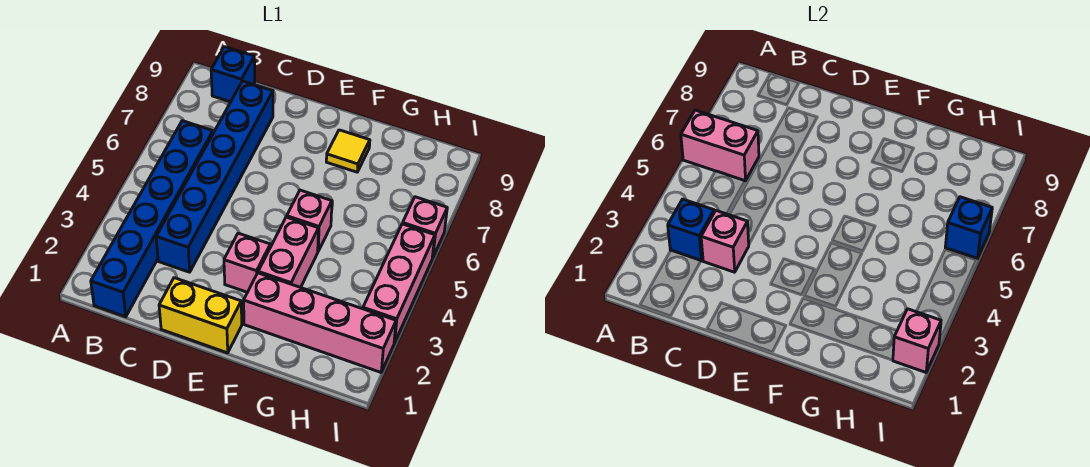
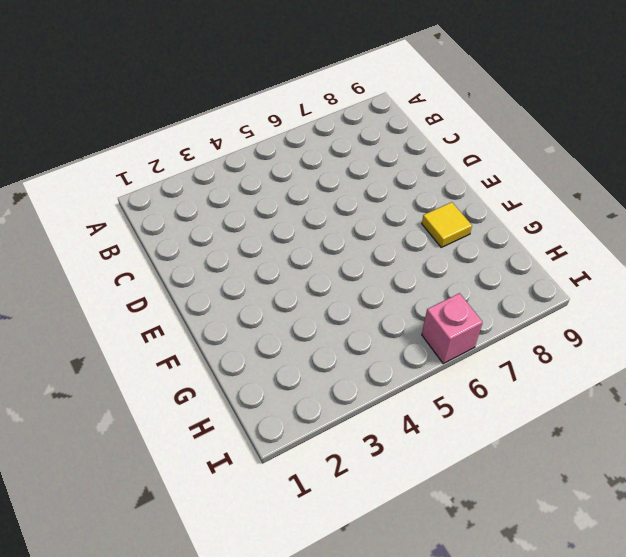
none -> blue brick B1:B6 level 1
none -> blue brick B9 level 1
none -> blue brick C3:C8 level 1

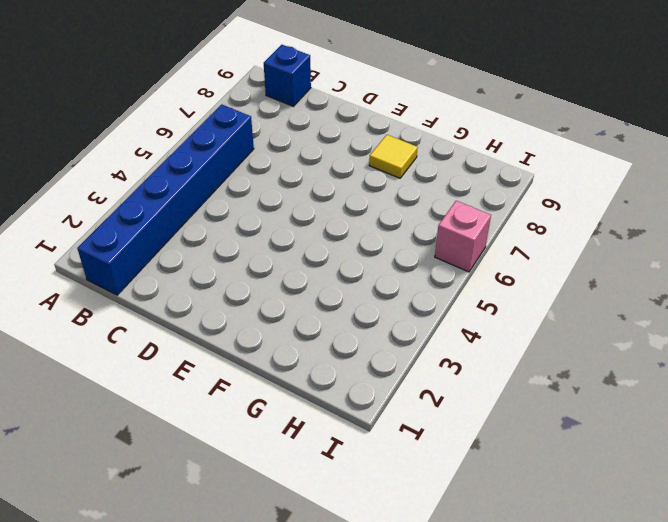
none -> blue brick C3:C8 level 1
none -> yellow brick D1:E1 level 1
none -> pink brick E3 level 1

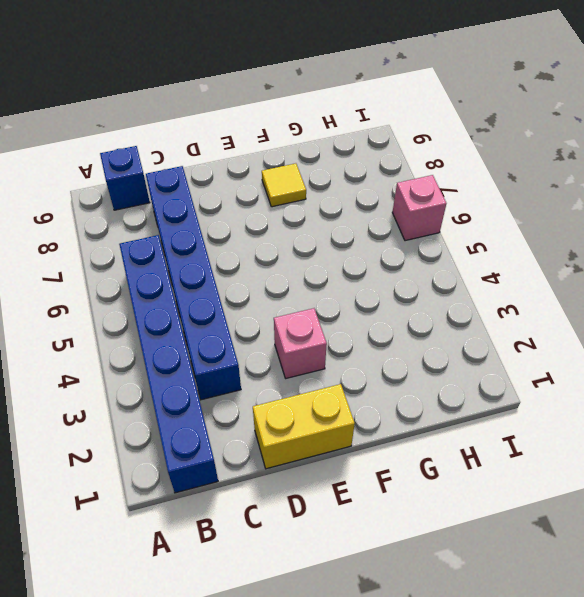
none -> pink brick F2:I2 level 1
none -> pink brick F3:F4 level 1
none -> pink brick F5 level 1

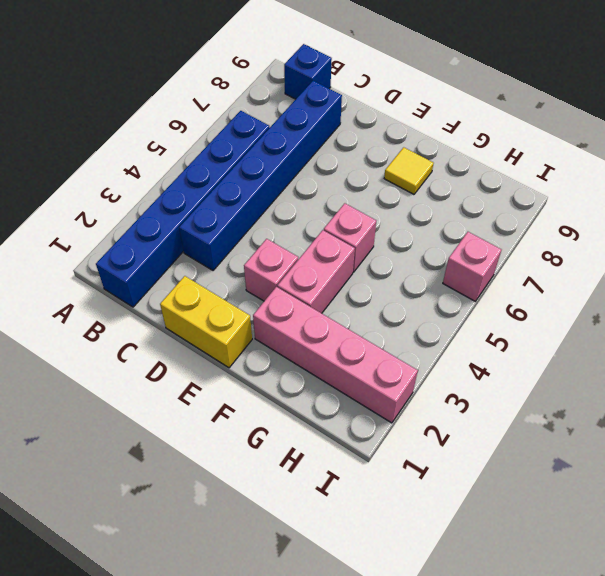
none -> pink brick I3:I5 level 1
none -> pink brick A6:B6 level 2
none -> blue brick B3 level 2

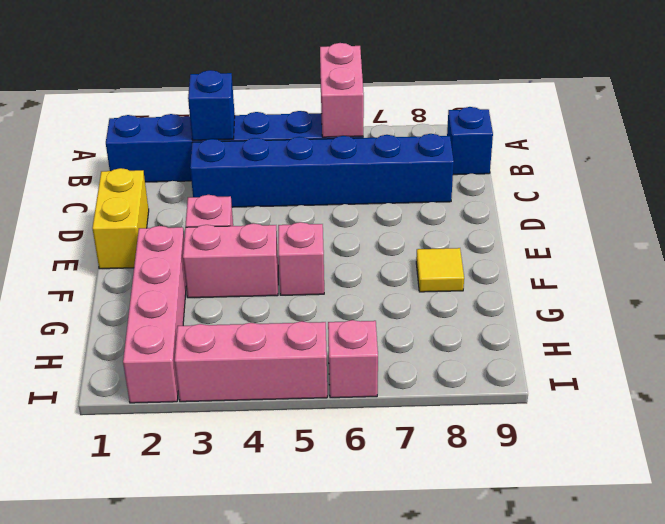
none -> pink brick C3 level 2
none -> pink brick I2 level 2
none -> blue brick I6 level 2

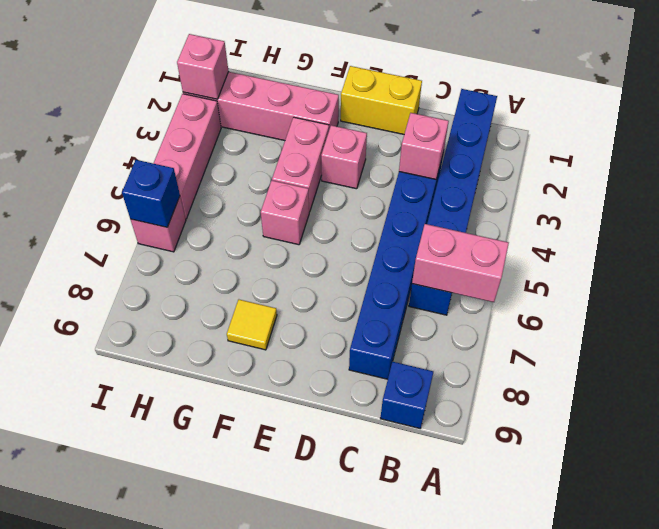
none -> blue brick B3 level 2

